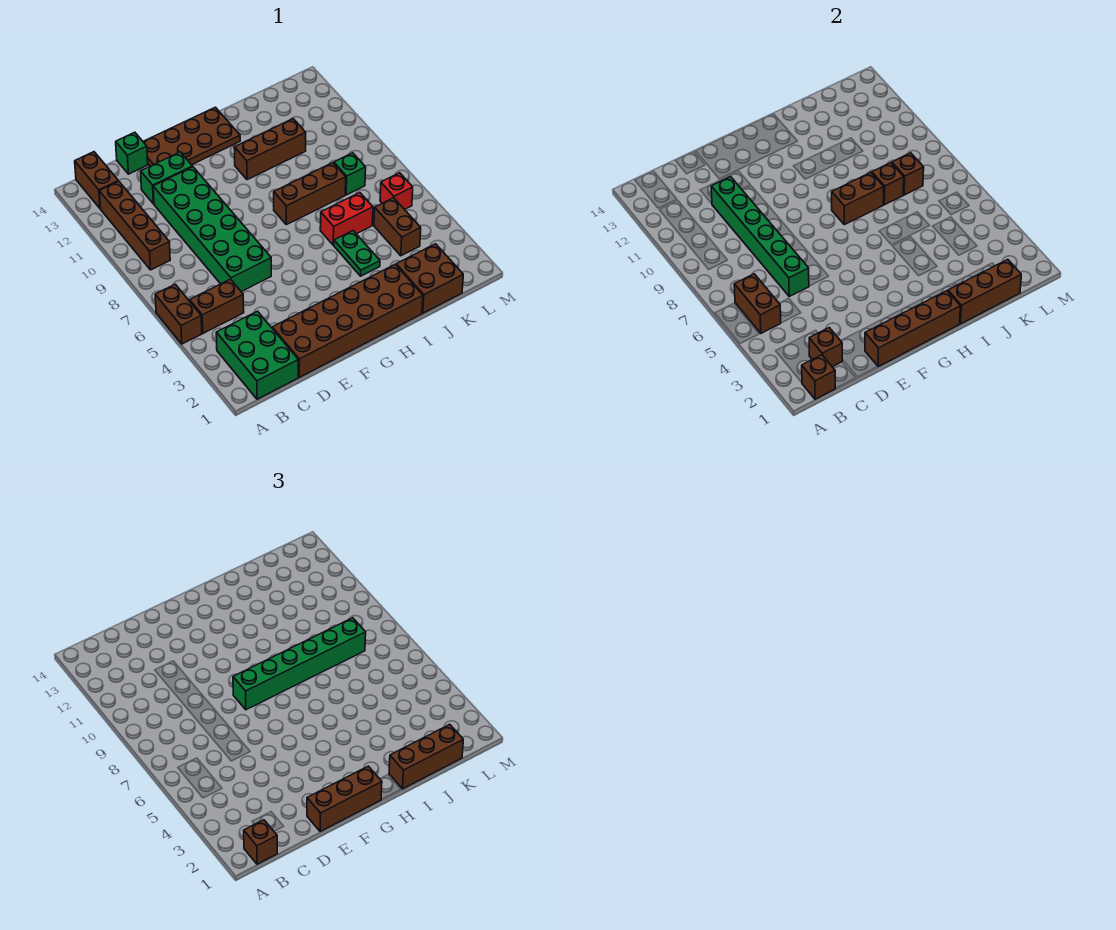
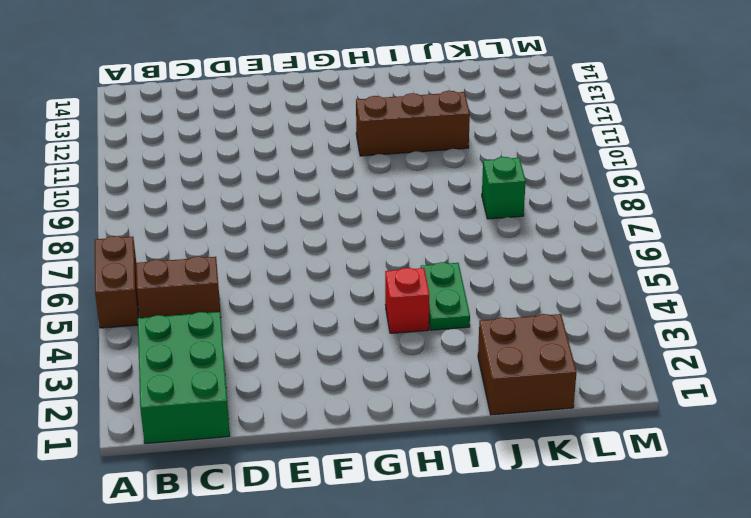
red brick H4 level 1 -> red brick L6 level 1
none -> brown brick B9:B12 level 1
none -> brown brick B13:B14 level 1
none -> brown brick D1:I2 level 1
none -> green brick D6:E11 level 1

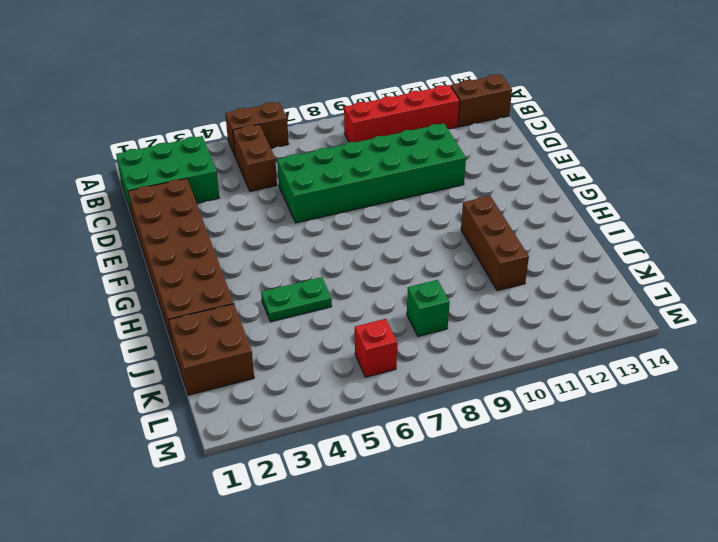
red brick B9:B12 level 1 -> brown brick B9:B12 level 1
none -> green brick D12:E12 level 1
none -> green brick D14 level 1
none -> brown plate E13:H14 level 1
none -> brown brick H8:J8 level 1

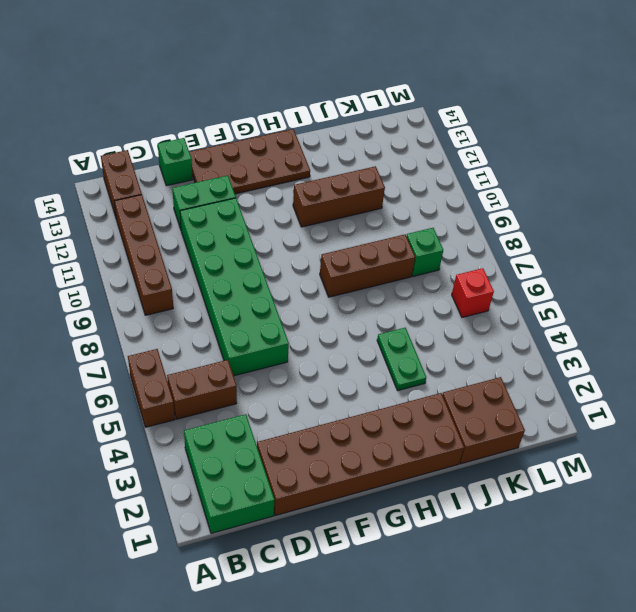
none -> red brick I6:J6 level 1
none -> brown brick K4:K5 level 1
none -> brown brick B1 level 2
none -> brown brick B5:B6 level 2

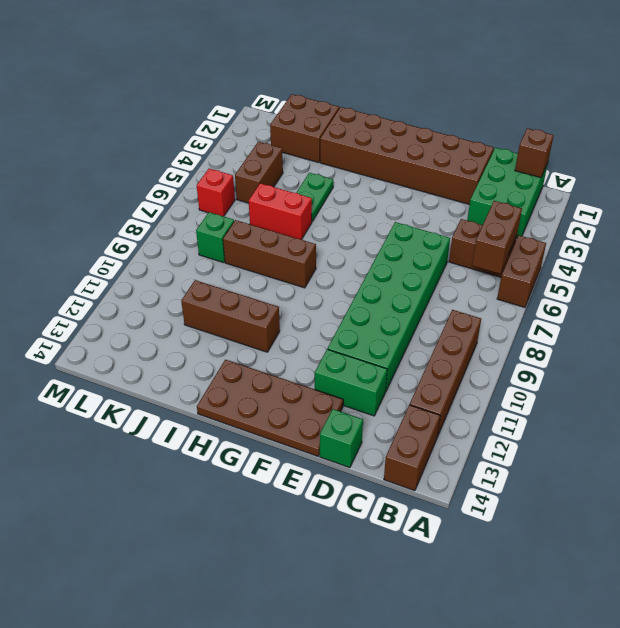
none -> brown brick C2 level 2
none -> green brick D6:D11 level 2
none -> brown brick E1:H1 level 2
none -> brown brick H8:I8 level 2

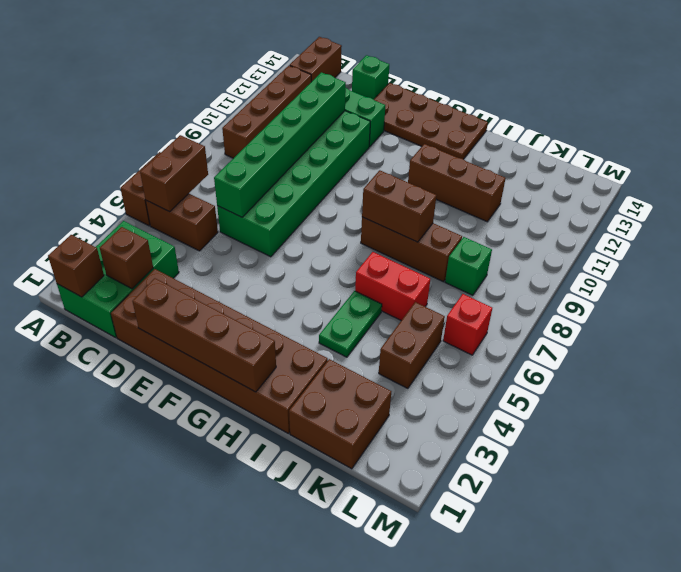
none -> brown brick I1:K1 level 2
none -> brown brick J8 level 2
none -> brown brick K8 level 2
none -> brown brick B1 level 3

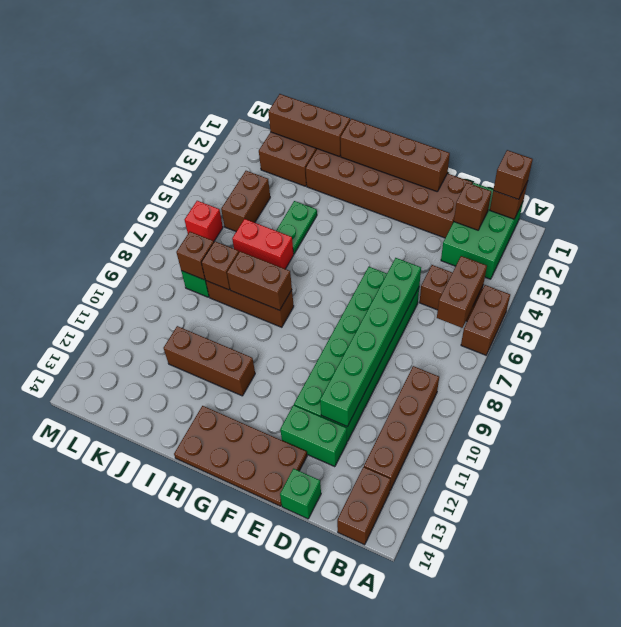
none -> brown brick E1:G1 level 3
none -> green brick F8:K8 level 3
none -> brown brick I1:K1 level 3

